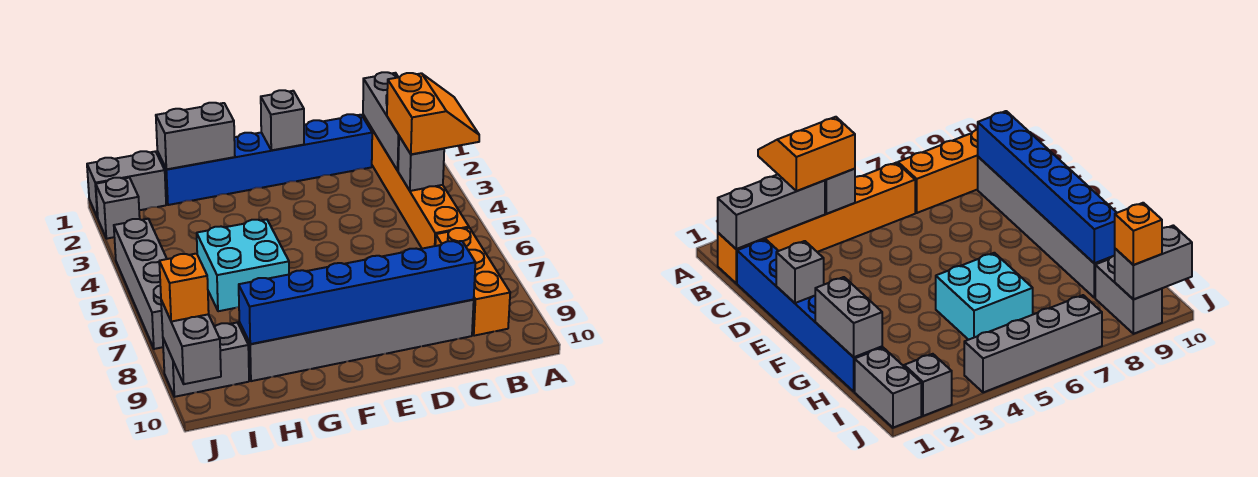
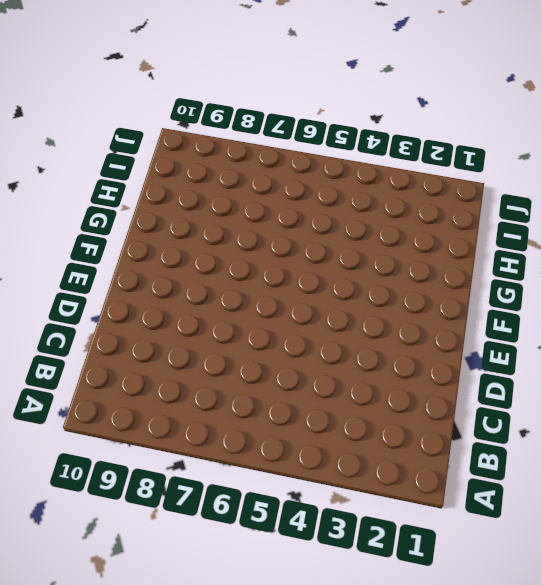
none -> orange brick B1:B6 level 1
none -> orange brick B7:B9 level 1
none -> blue brick C1:H1 level 1

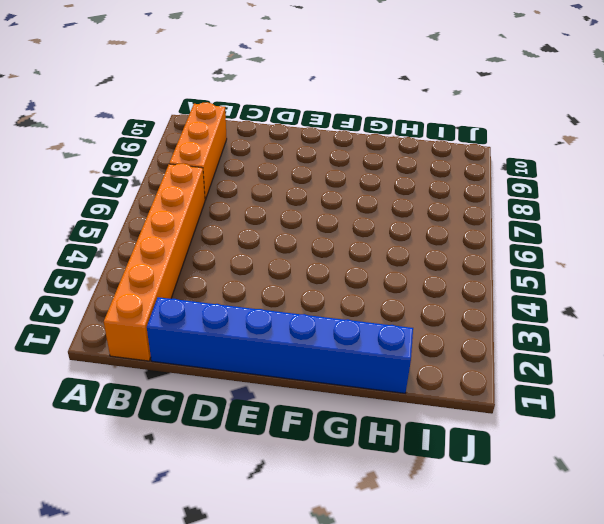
none -> grey brick C9:H9 level 1
none -> cyan brick G5:H6 level 1
none -> grey brick I1:J1 level 1

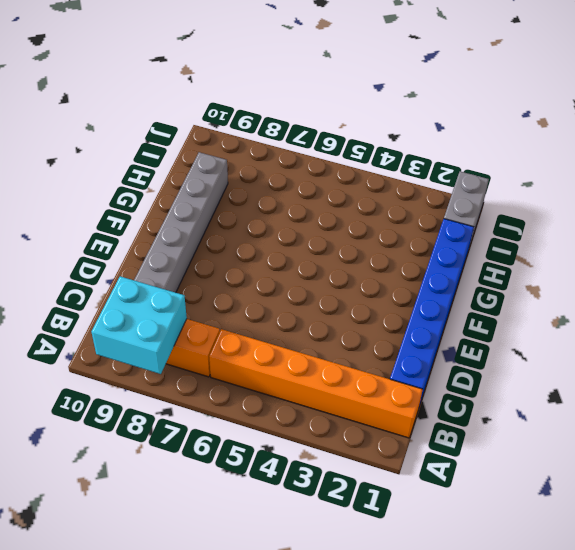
cyan brick A8:B9 level 2 -> cyan brick G5:H6 level 1
none -> grey brick I9:J9 level 1
none -> grey brick J2 level 1
none -> grey brick J4:J7 level 1

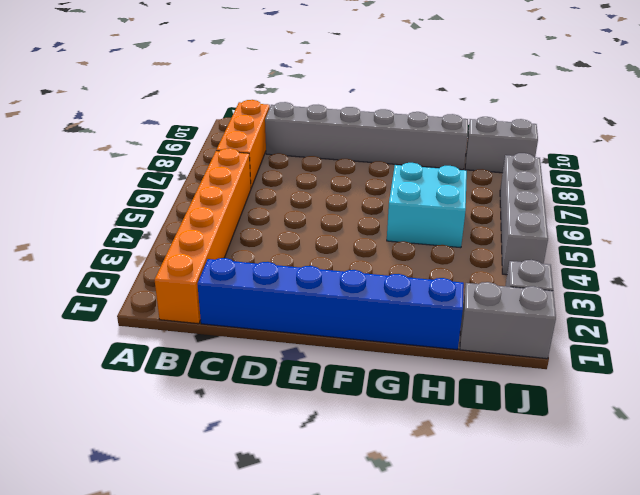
none -> grey brick B1:B3 level 2
none -> grey brick B4 level 2
none -> blue brick C9:H9 level 2

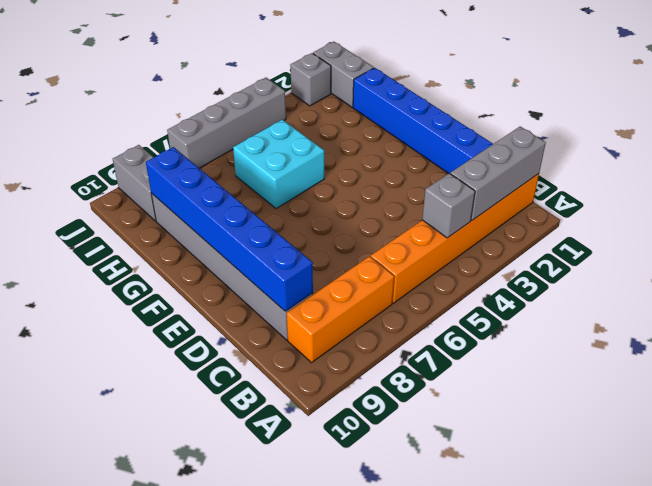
none -> grey brick E1 level 2
none -> grey brick G1:H1 level 2
none -> grey brick J9:J10 level 2

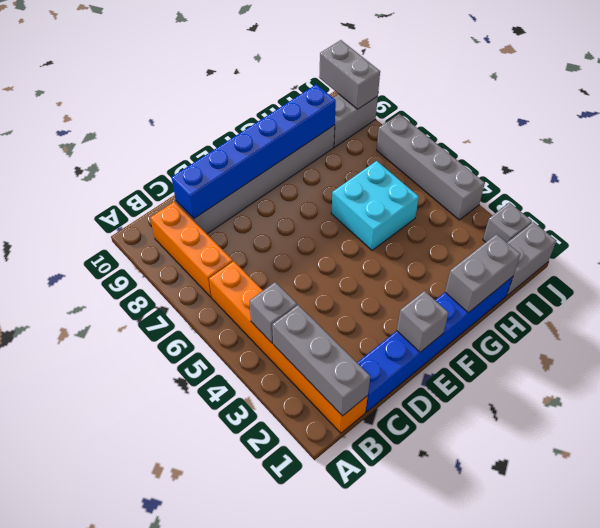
none -> orange slope A3:B4 level 3 top B
none -> orange brick J9 level 3

